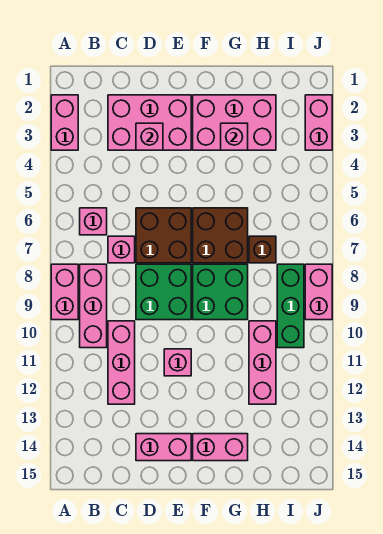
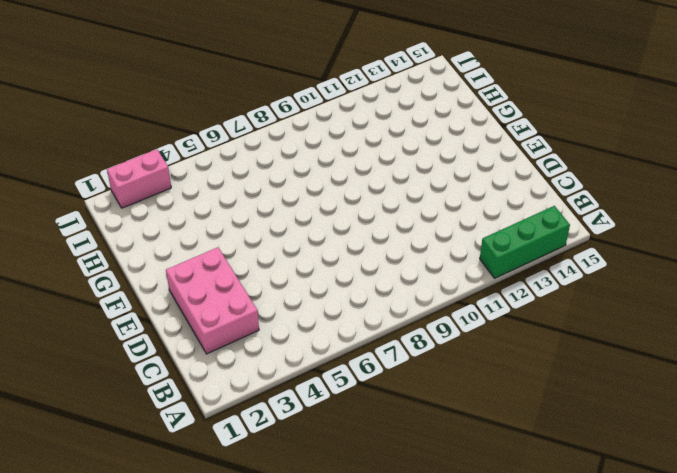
green brick A12:A14 level 1 -> green brick I8:I10 level 1
none -> pink brick A2:A3 level 1
none -> pink brick A8:A9 level 1
none -> pink brick B6 level 1

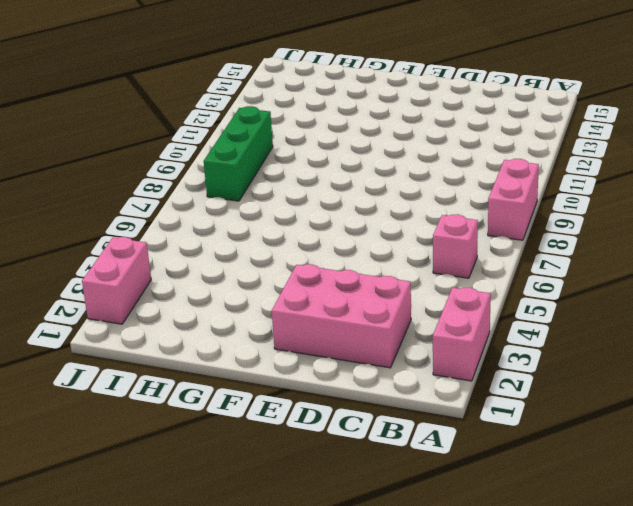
none -> pink brick B8:B10 level 1
none -> pink brick C7 level 1
none -> pink brick C10:C12 level 1

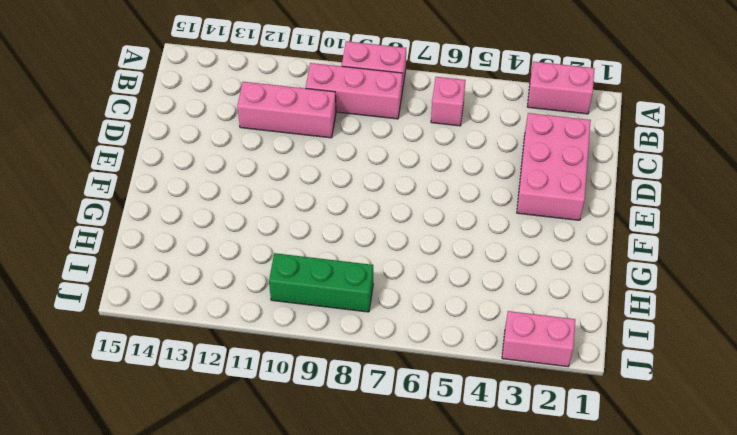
none -> pink brick C7 level 1
none -> brown brick D6:E7 level 1
none -> green brick D8:E9 level 1

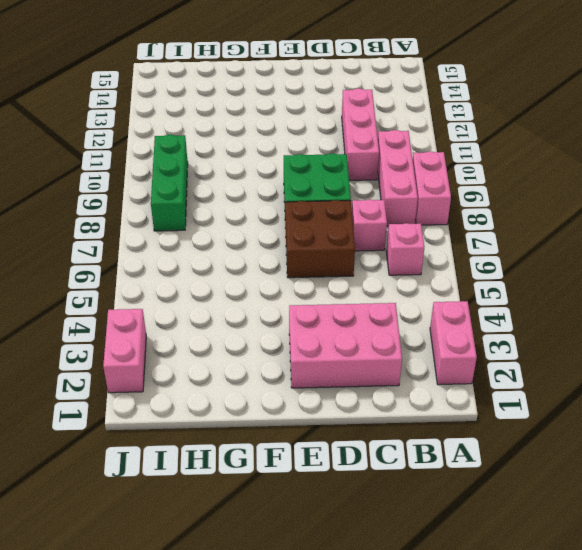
none -> pink brick D14:E14 level 1
none -> pink brick E11 level 1
none -> pink brick F2:H3 level 1

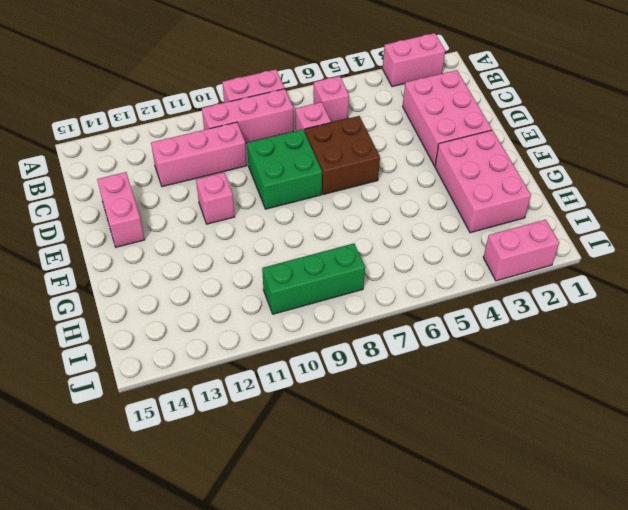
none -> brown brick F6:G7 level 1
none -> green brick F8:G9 level 1
none -> pink brick F14:G14 level 1

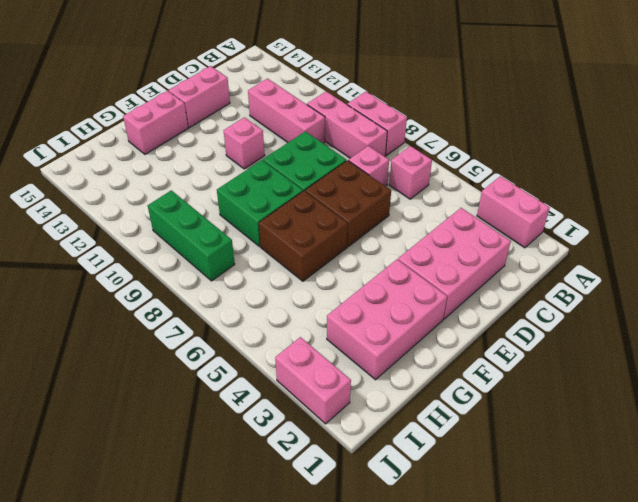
none -> brown brick H7 level 1
none -> pink brick H10:H12 level 1
none -> pink brick J8:J9 level 1

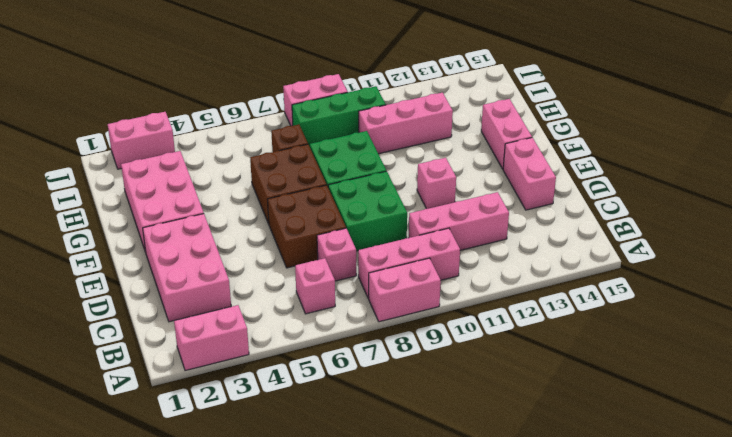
none -> pink brick D3 level 2
none -> pink brick G3 level 2

